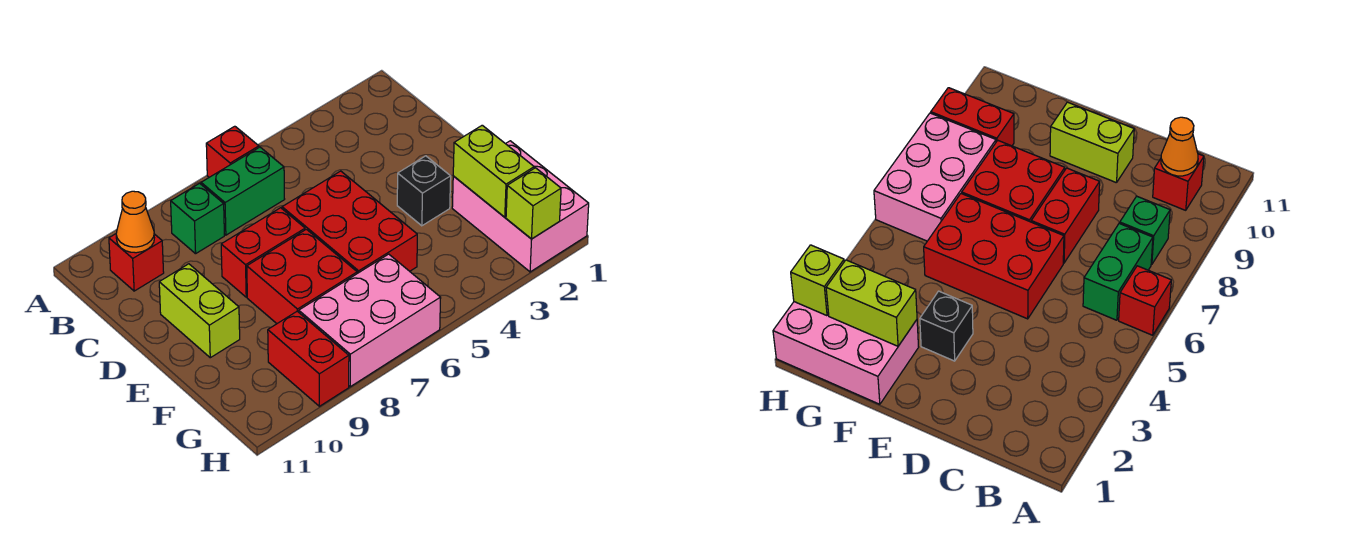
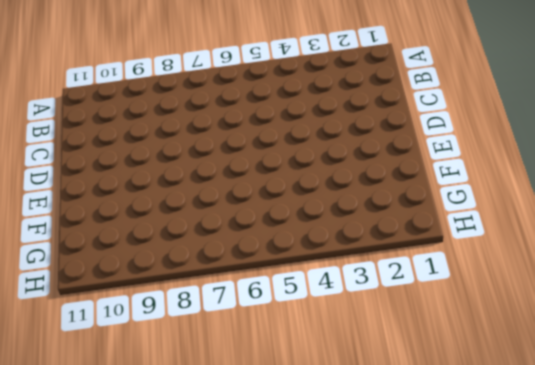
none -> red brick A6 level 1
none -> green brick B6:B7 level 1
none -> green brick B8 level 1

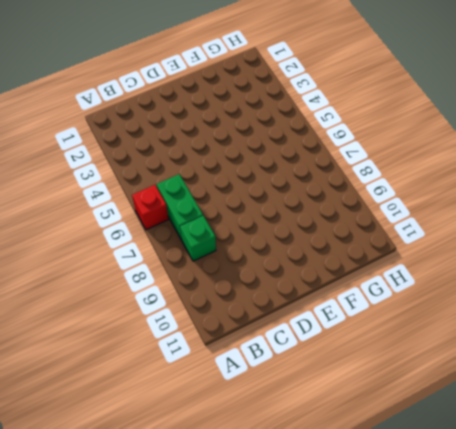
none -> red brick B10 level 1
none -> red brick D5:F6 level 1
none -> red brick D7:D8 level 1

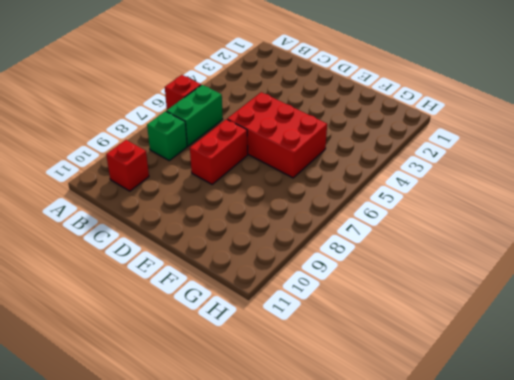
none -> lime brick D10:E10 level 1
none -> black brick E3 level 1
none -> red brick E7:F8 level 1

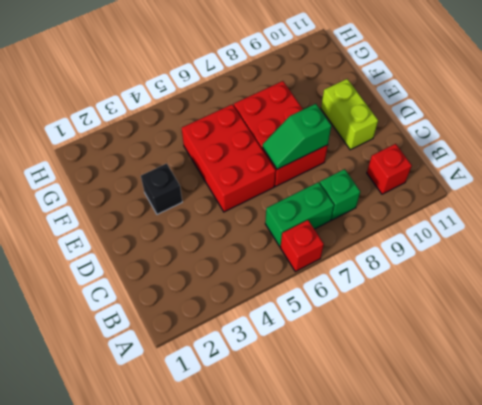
green slope D7:D8 level 2 top 8 -> none
none -> pink brick F1:H2 level 1
none -> pink brick G6:H8 level 1
none -> red brick G9:H9 level 1

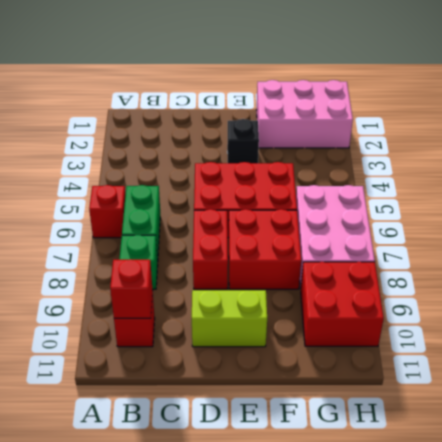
red brick B10 level 2 -> orange cone B10 level 2
red brick G9:H10 level 1 -> red brick G9:H9 level 1
none -> lime brick F2:G2 level 2
none -> lime brick H2 level 2

